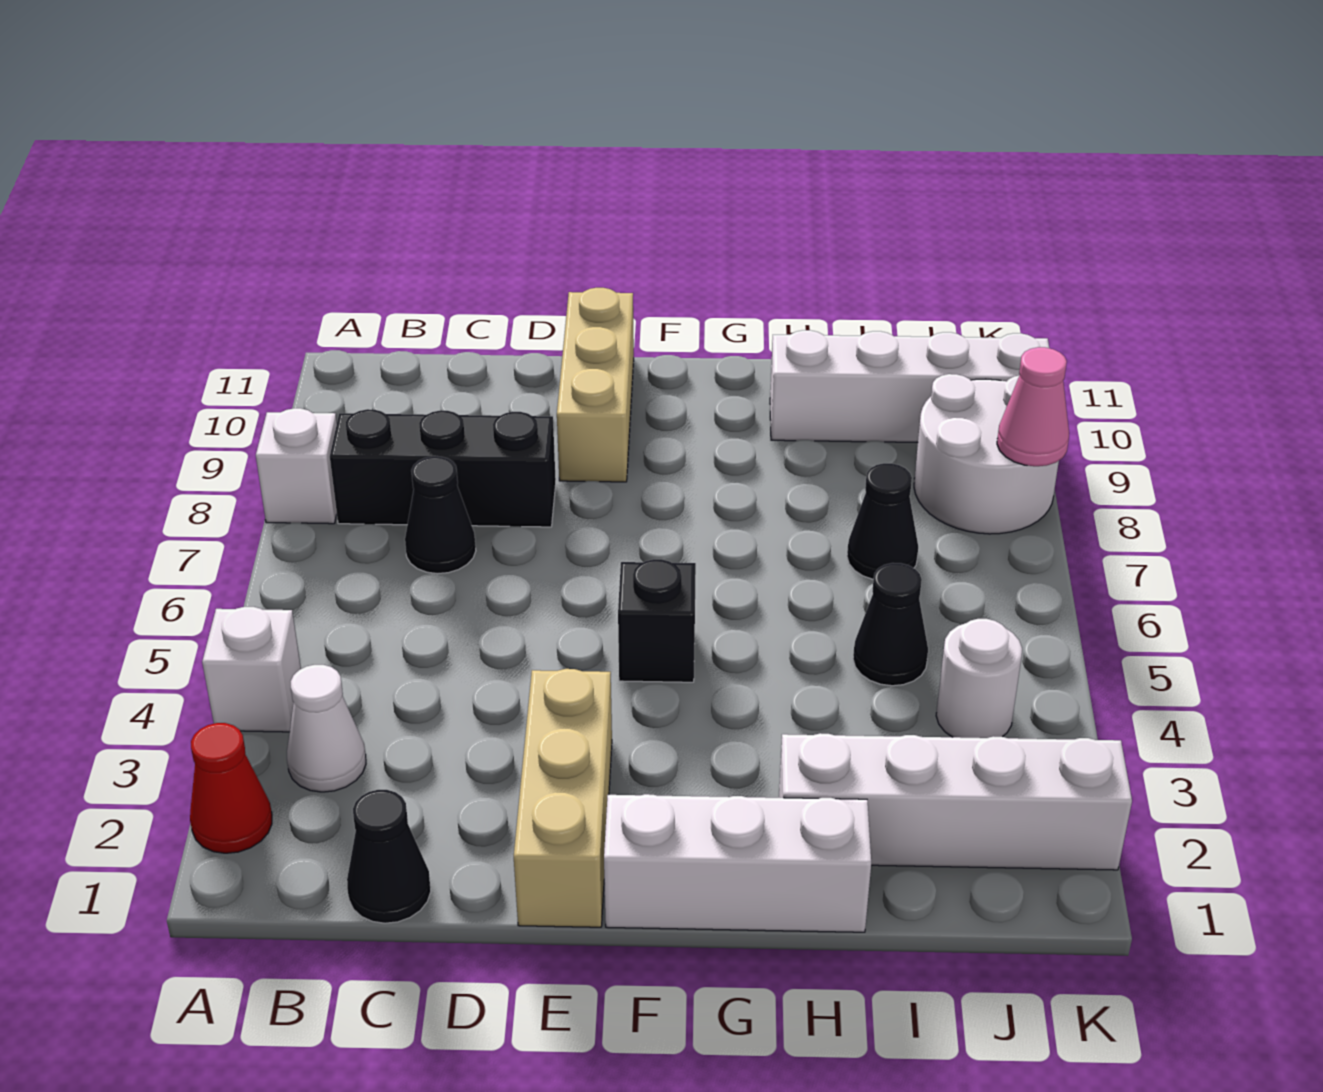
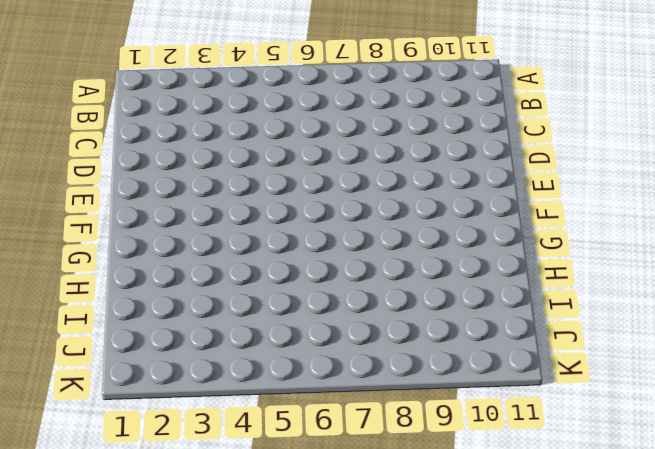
none -> red cone A2 level 1
none -> white brick A4 level 1
none -> white brick A8 level 1

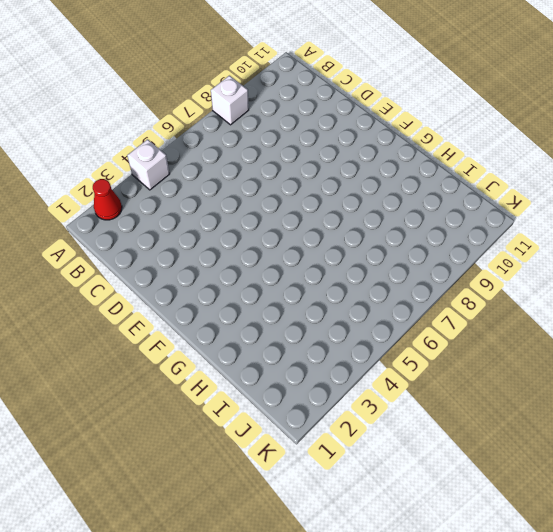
none -> white cone B3 level 1
none -> black brick B8:D8 level 1
none -> black cone C1 level 1

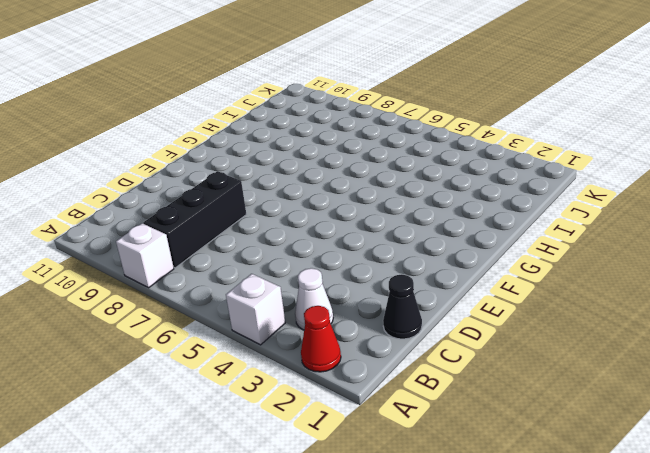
none -> black cone C7 level 1
none -> tan brick E1:E3 level 1
none -> tan brick E9:E11 level 1

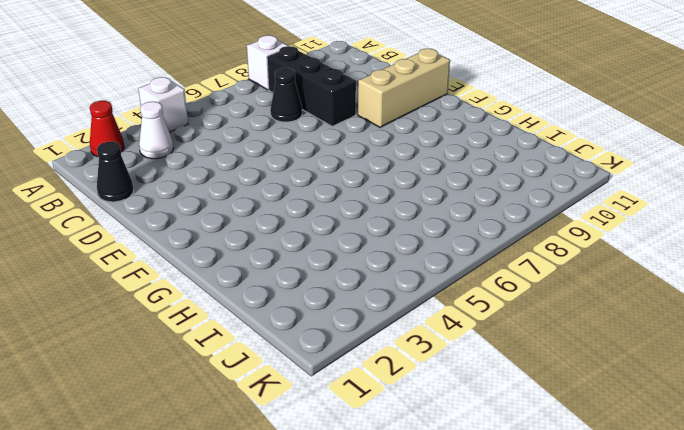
none -> tan brick E1:E3 level 1
none -> white brick F1:H1 level 1
none -> black brick F5 level 1

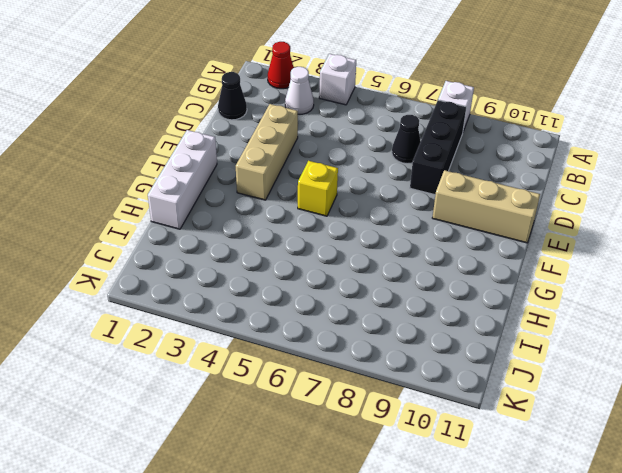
tan brick D3:F3 level 1 -> tan brick E1:E3 level 1
yellow brick F5 level 1 -> black brick F5 level 1
none -> white brick H2:K2 level 1
none -> white brick H10:K10 level 1
none -> black cone I5 level 1

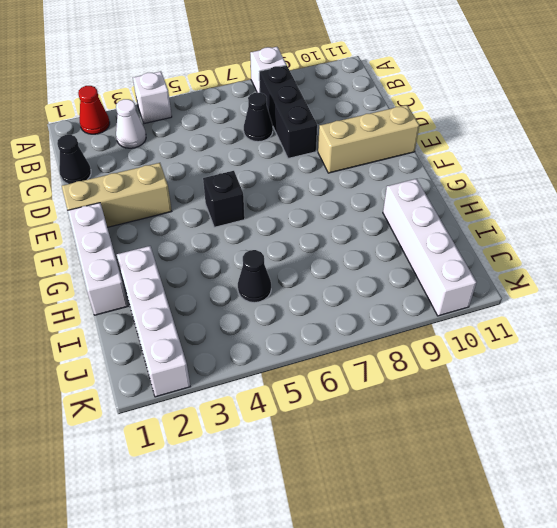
none -> black cone I7 level 1
none -> white round brick J4 level 1
none -> white round brick J8:K9 level 1

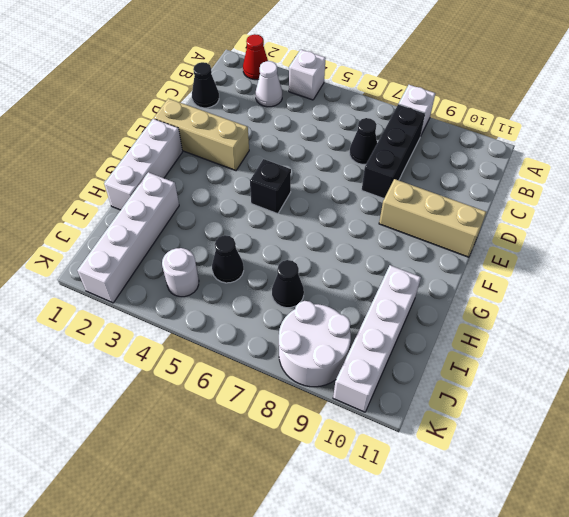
none -> pink cone K8 level 2

